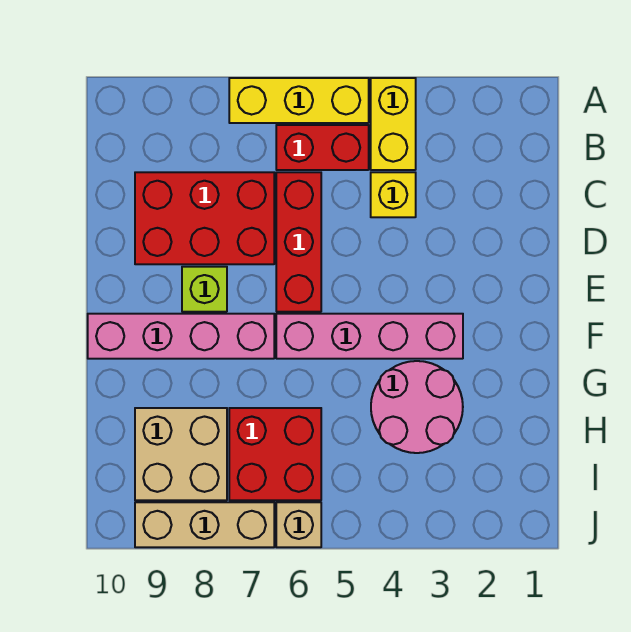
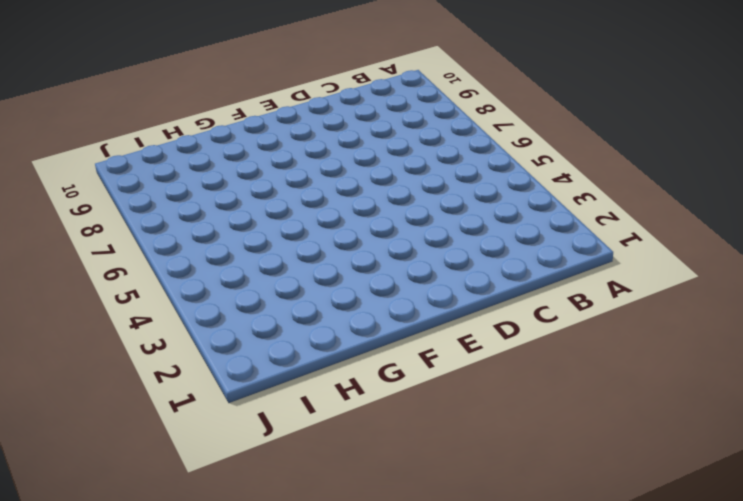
none -> yellow brick A4:B4 level 1
none -> yellow brick A5:A7 level 1
none -> red brick B5:B6 level 1

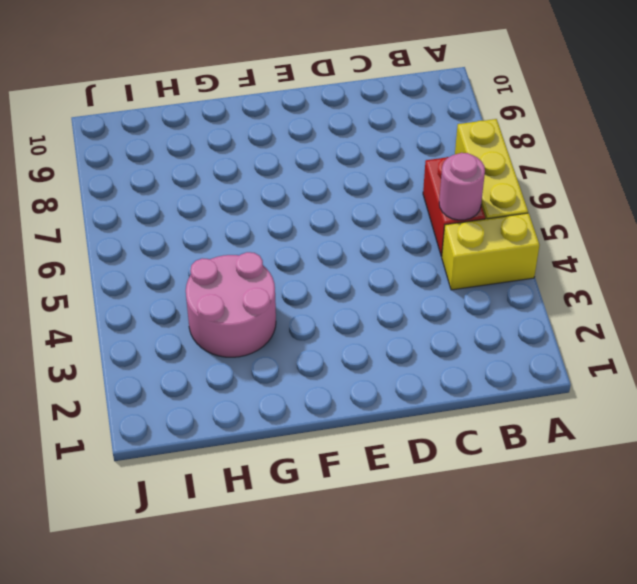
pink round brick B5 level 2 -> none
none -> yellow brick C4 level 1
none -> red brick C6:E6 level 1
none -> red brick C7:D9 level 1

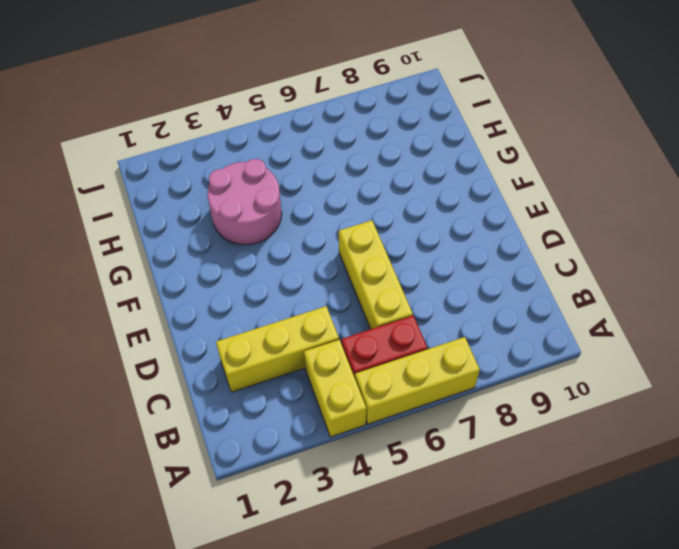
yellow brick C2:C4 level 1 -> yellow brick C4 level 1
yellow brick C6:E6 level 1 -> red brick C6:E6 level 1
none -> red brick C7:D9 level 1
none -> lime brick E8 level 1
none -> pink brick F3:F6 level 1

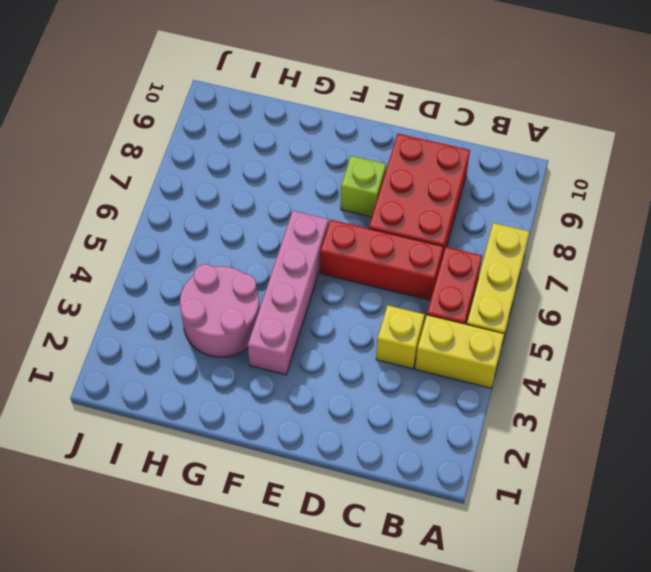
none -> pink brick F7:F10 level 1
none -> red brick H6:I7 level 1
none -> tan brick H8:I9 level 1

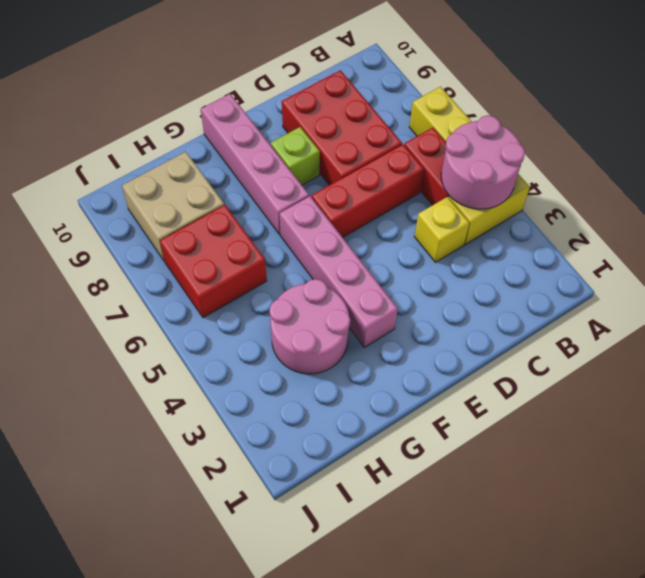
pink round brick A4:B5 level 2 -> none
none -> tan brick J6 level 1
none -> tan brick J7:J9 level 1

